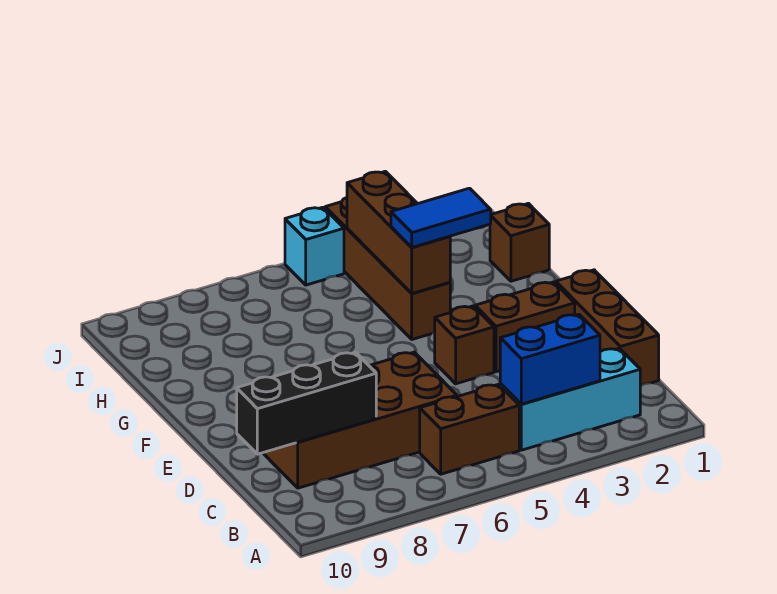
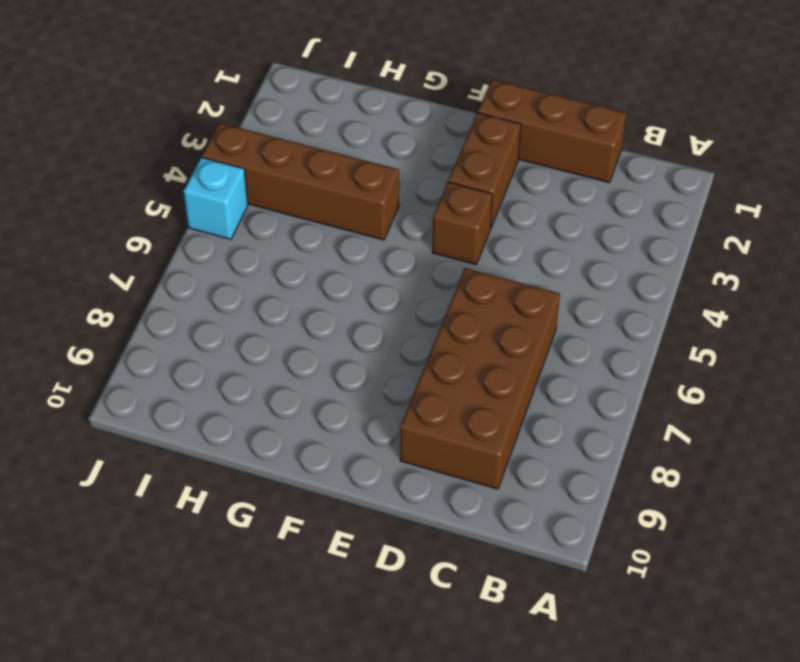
none -> cyan brick B2:B4 level 1
none -> brown brick B5:B6 level 1
none -> brown brick H1 level 1

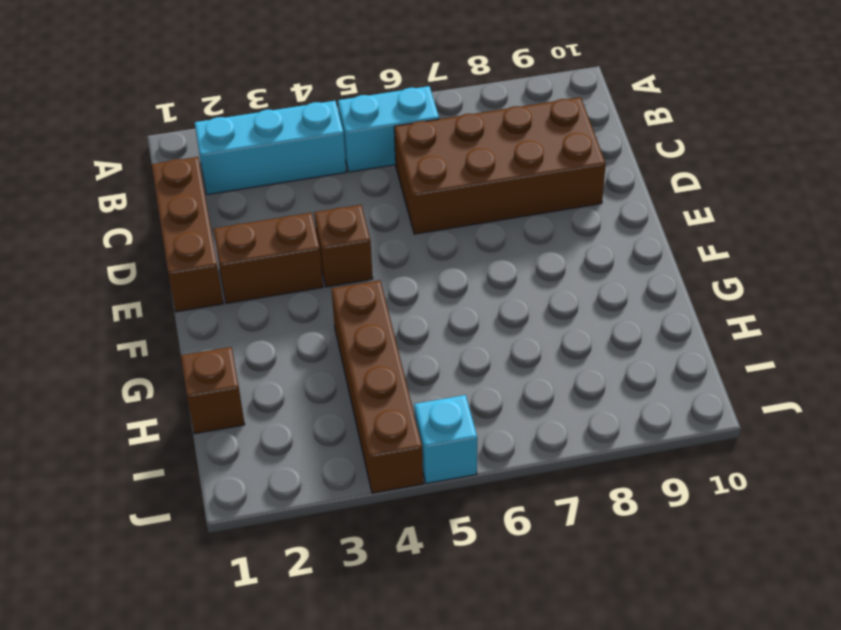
cyan brick B5:B6 level 1 -> brown brick B5:B6 level 1
none -> blue brick B3:B4 level 2
none -> black brick C8:C10 level 2
none -> brown brick G4:I4 level 2

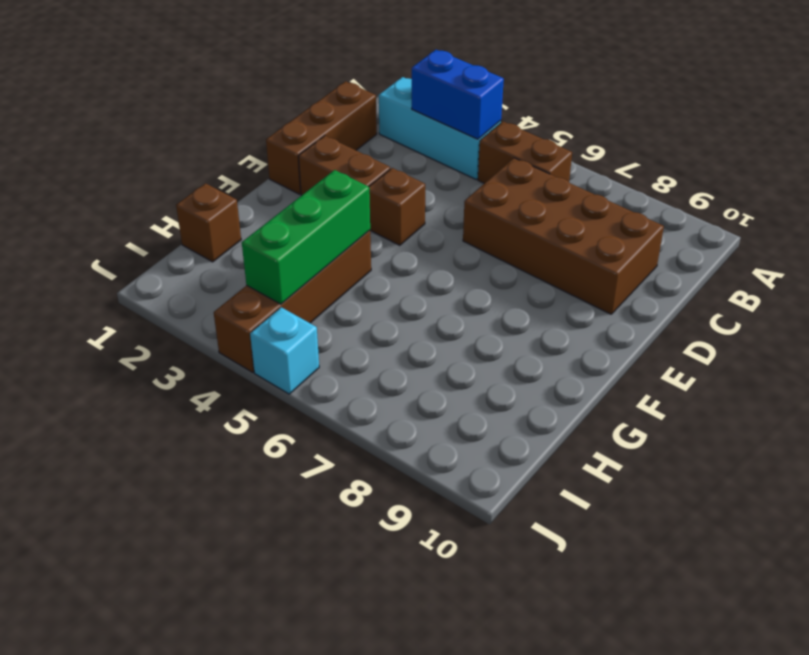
green brick G4:I4 level 2 -> brown brick G4:I4 level 2
none -> black brick C8:C10 level 2
none -> blue tile G3:G4 level 3

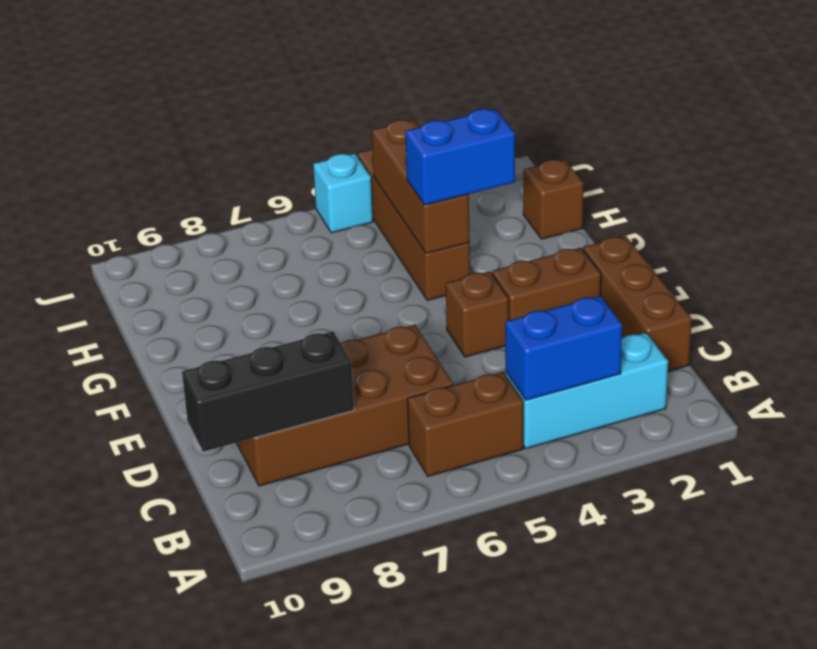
blue brick G3:G4 level 3 -> blue tile G3:G4 level 3

